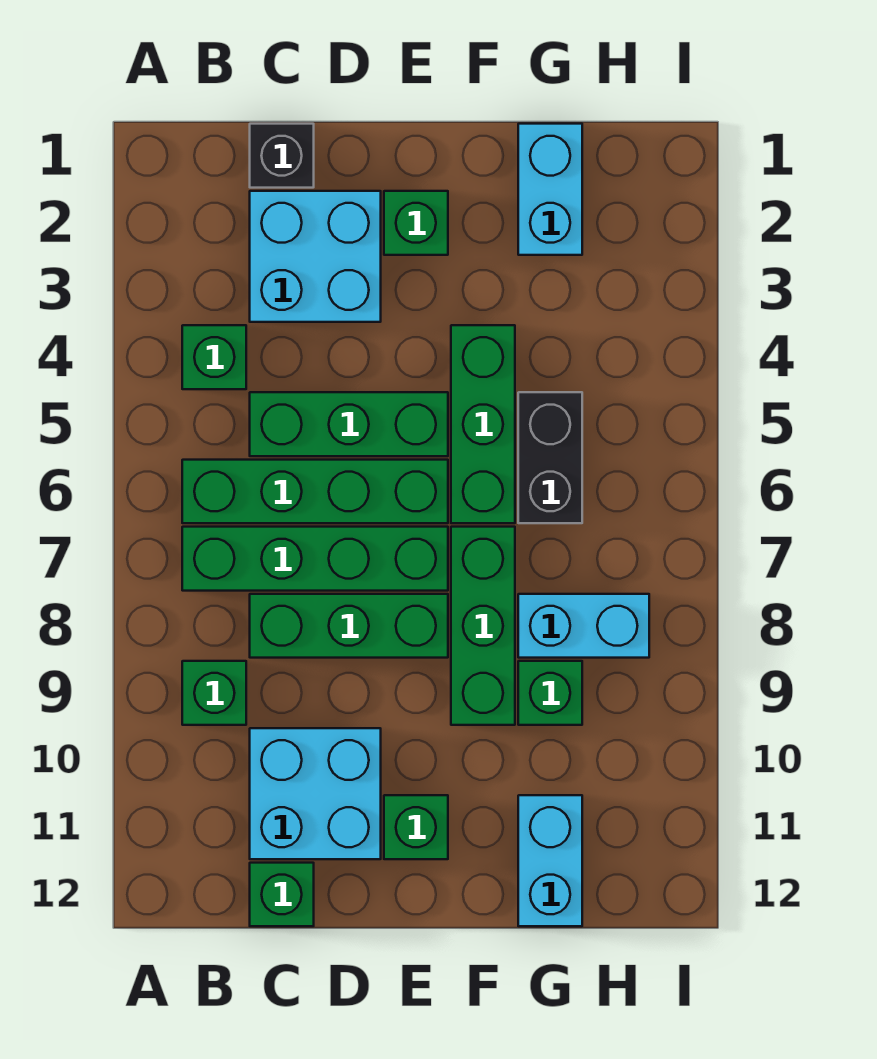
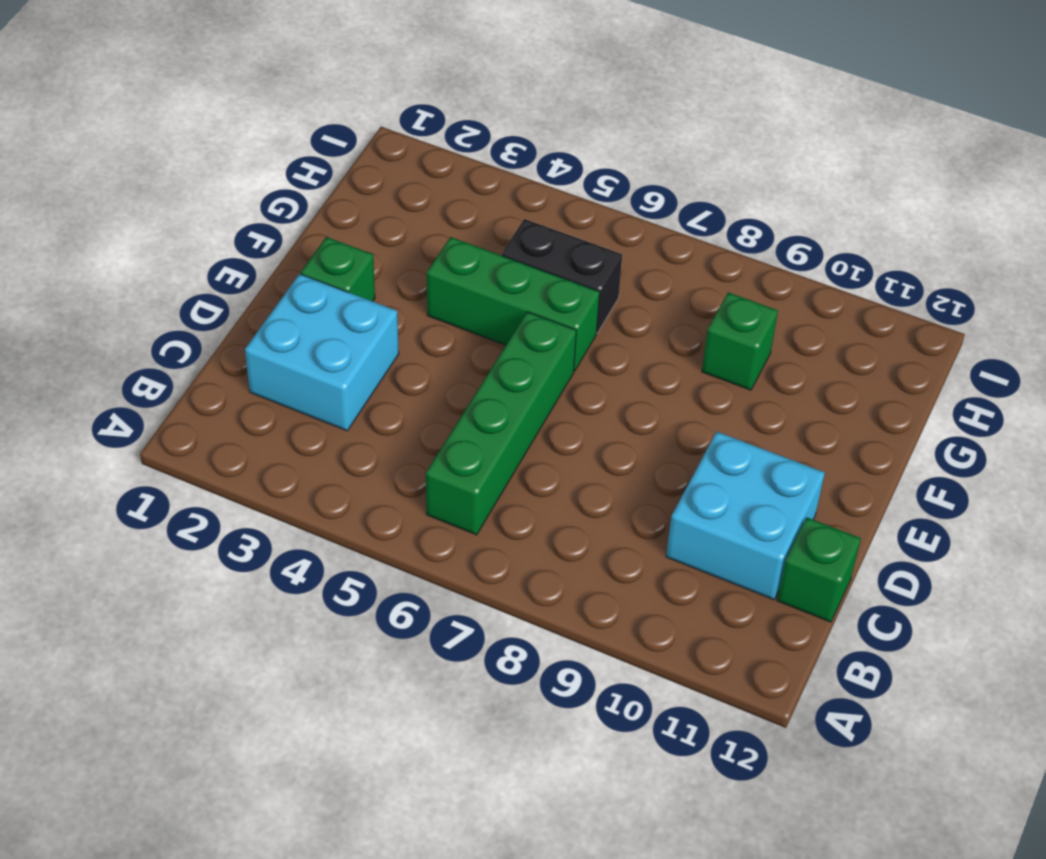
none -> green brick B4 level 1
none -> green brick B7:E7 level 1
none -> green brick B9 level 1

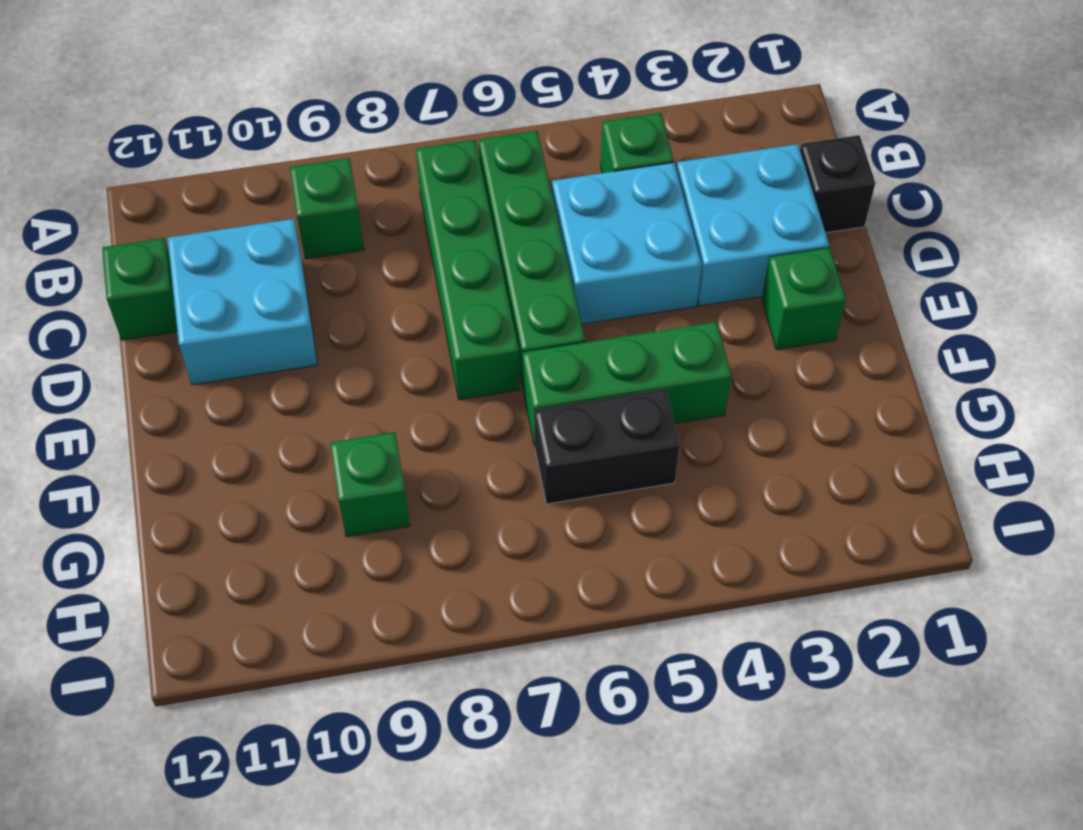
cyan brick C4:D5 level 1 -> green brick C5:E5 level 1
none -> green brick C8:E8 level 1
none -> green brick E11 level 1
none -> green brick F7:F9 level 1

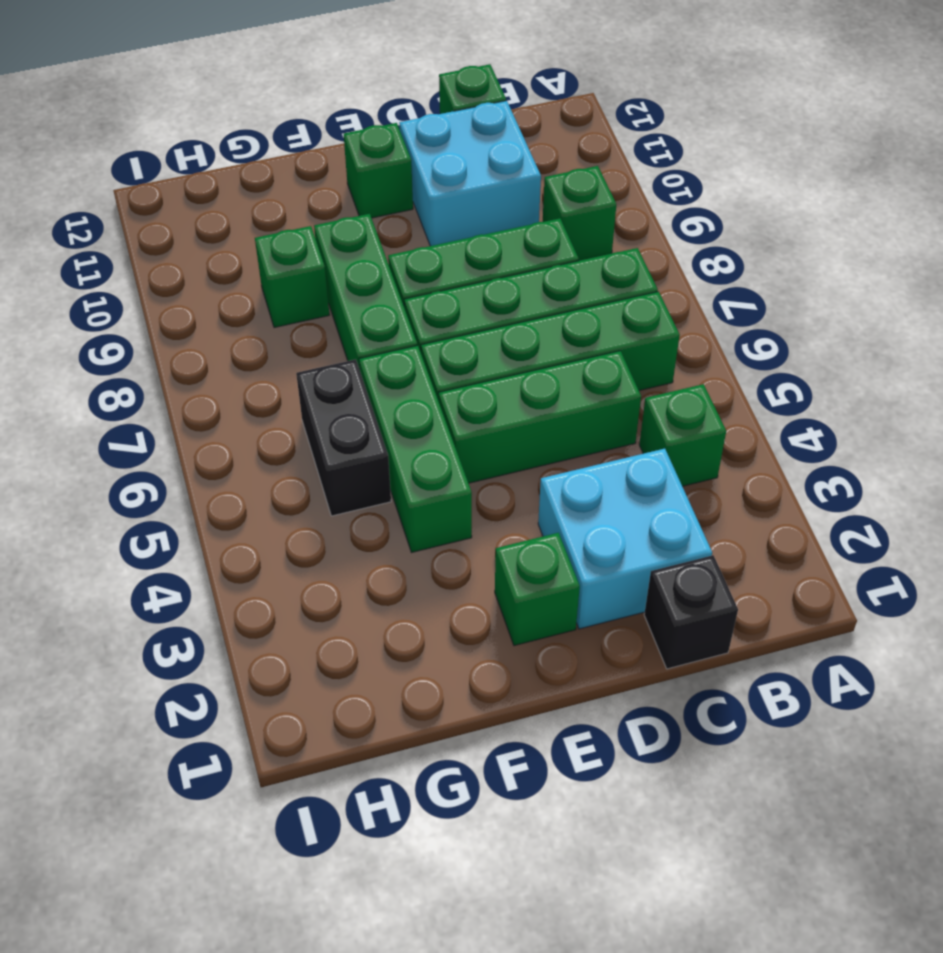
none -> cyan brick G1:G2 level 1
none -> cyan brick G8:H8 level 1
none -> cyan brick G11:G12 level 1

